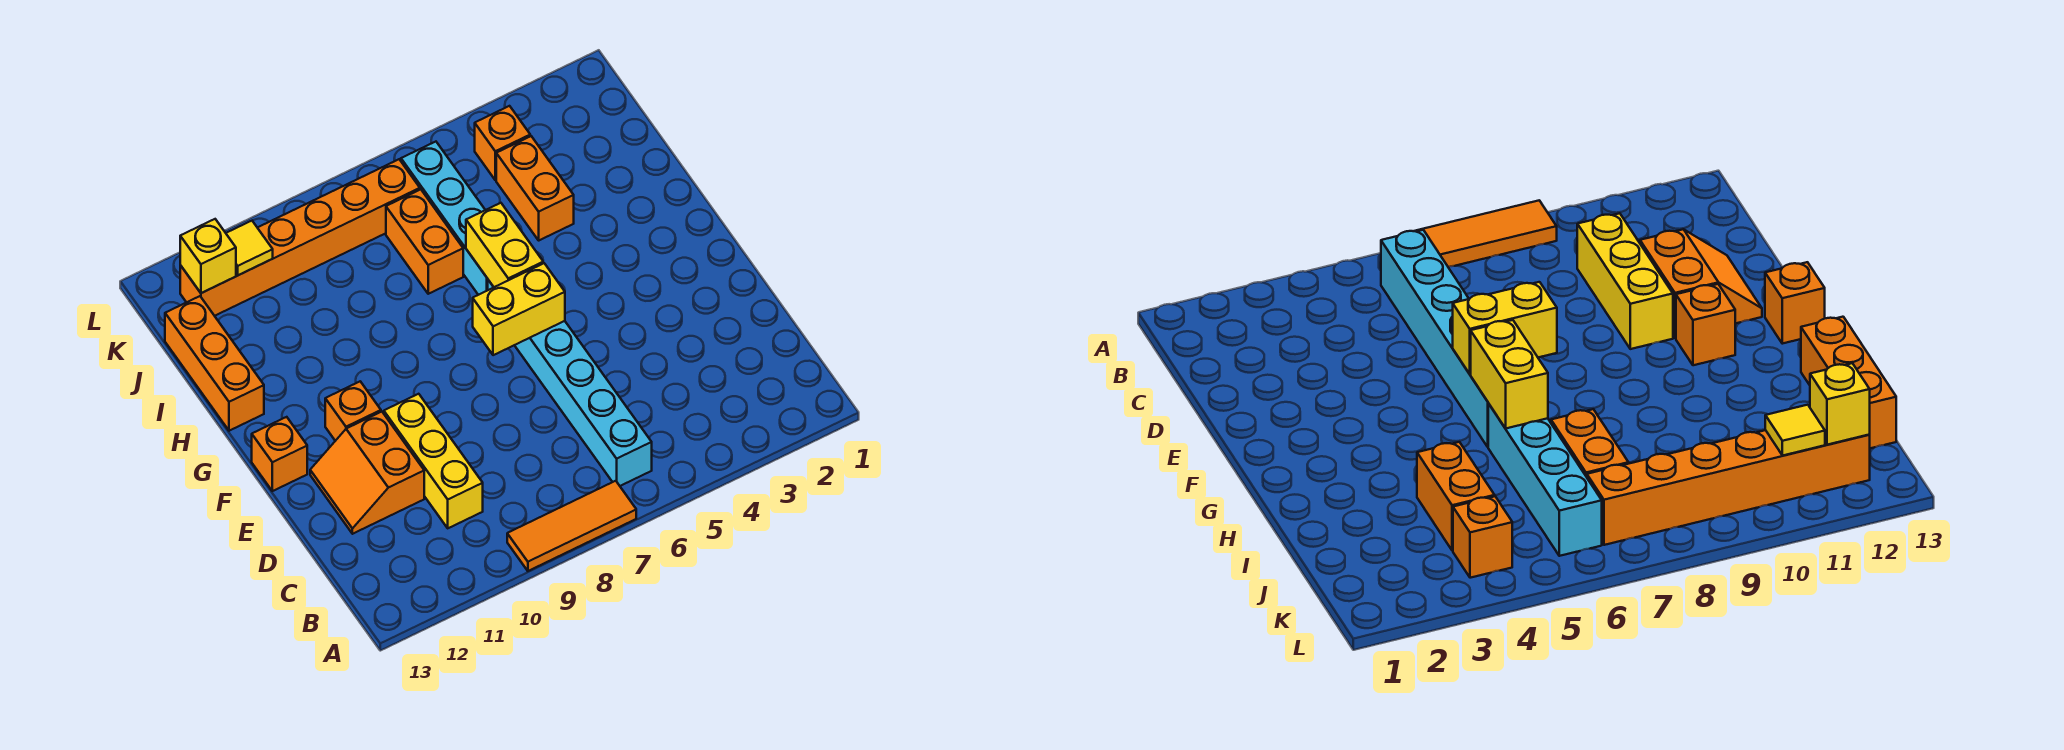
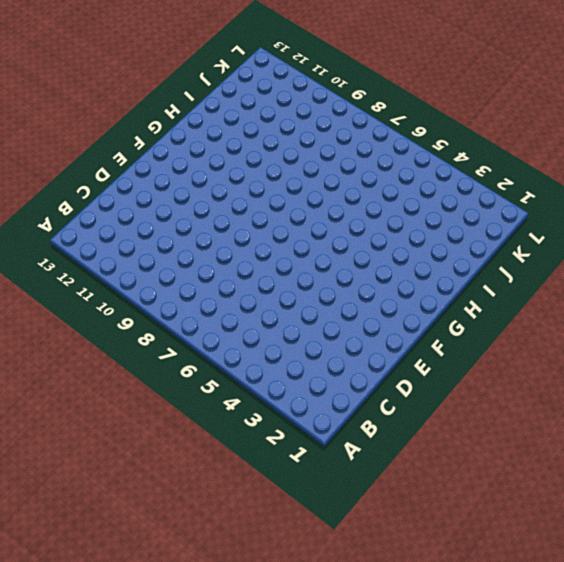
none -> orange tile A7:A9 level 1
none -> cyan brick B6:G6 level 1
none -> yellow brick C10:E10 level 1

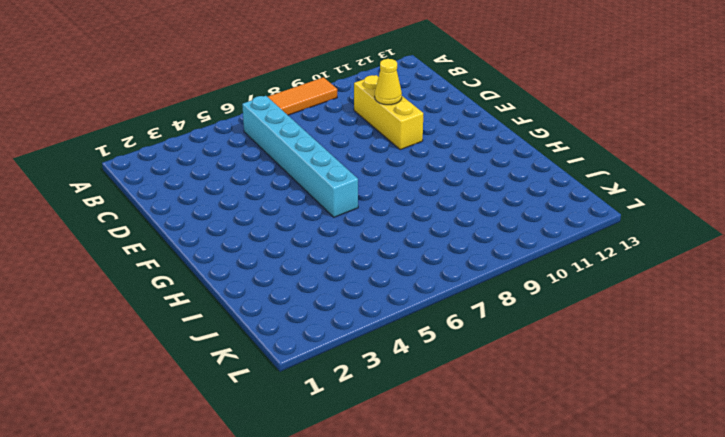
yellow cone D10 level 2 -> none
none -> orange slope D11:E12 level 1 top 11
none -> orange brick F11 level 1
none -> orange brick F13 level 1

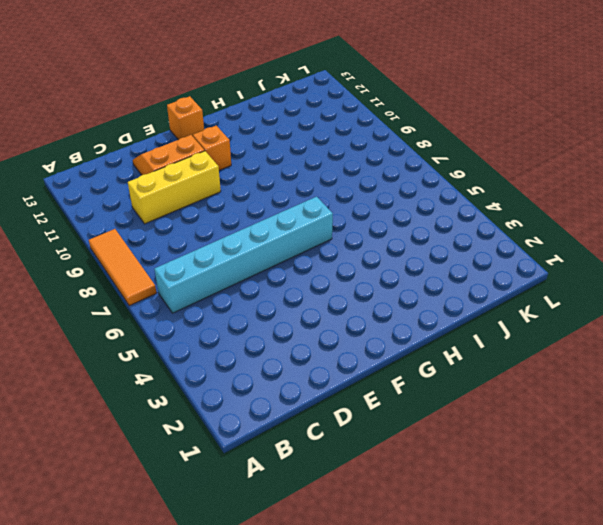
none -> cyan brick H6:K6 level 1
none -> orange brick H13:J13 level 1
none -> orange brick I4:J4 level 1

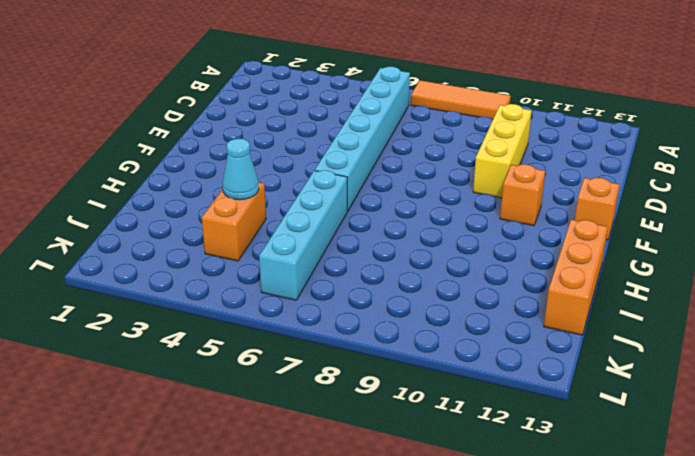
cyan cone I4 level 2 -> none
none -> orange slope D11:E12 level 1 top 11
none -> orange brick I7:J7 level 1
none -> orange brick K4 level 1

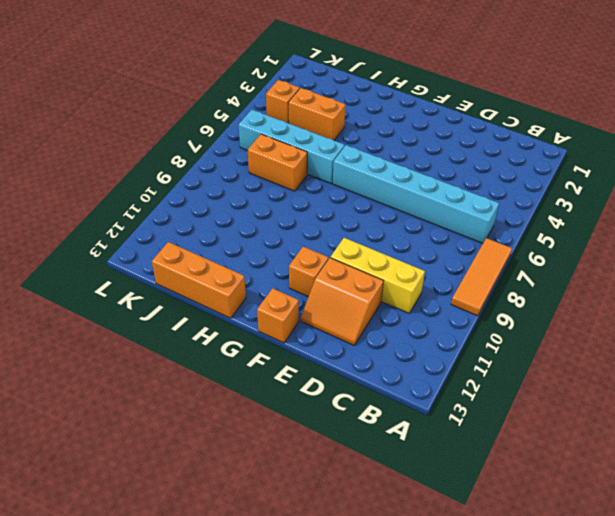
none -> orange brick K7:K12 level 1
none -> yellow brick F6:F7 level 2
none -> yellow brick G6:H6 level 2

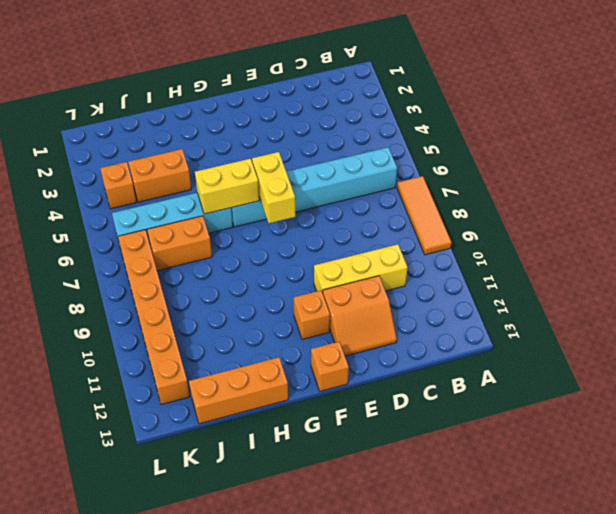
none -> yellow tile K11 level 2
none -> yellow brick K12 level 2

